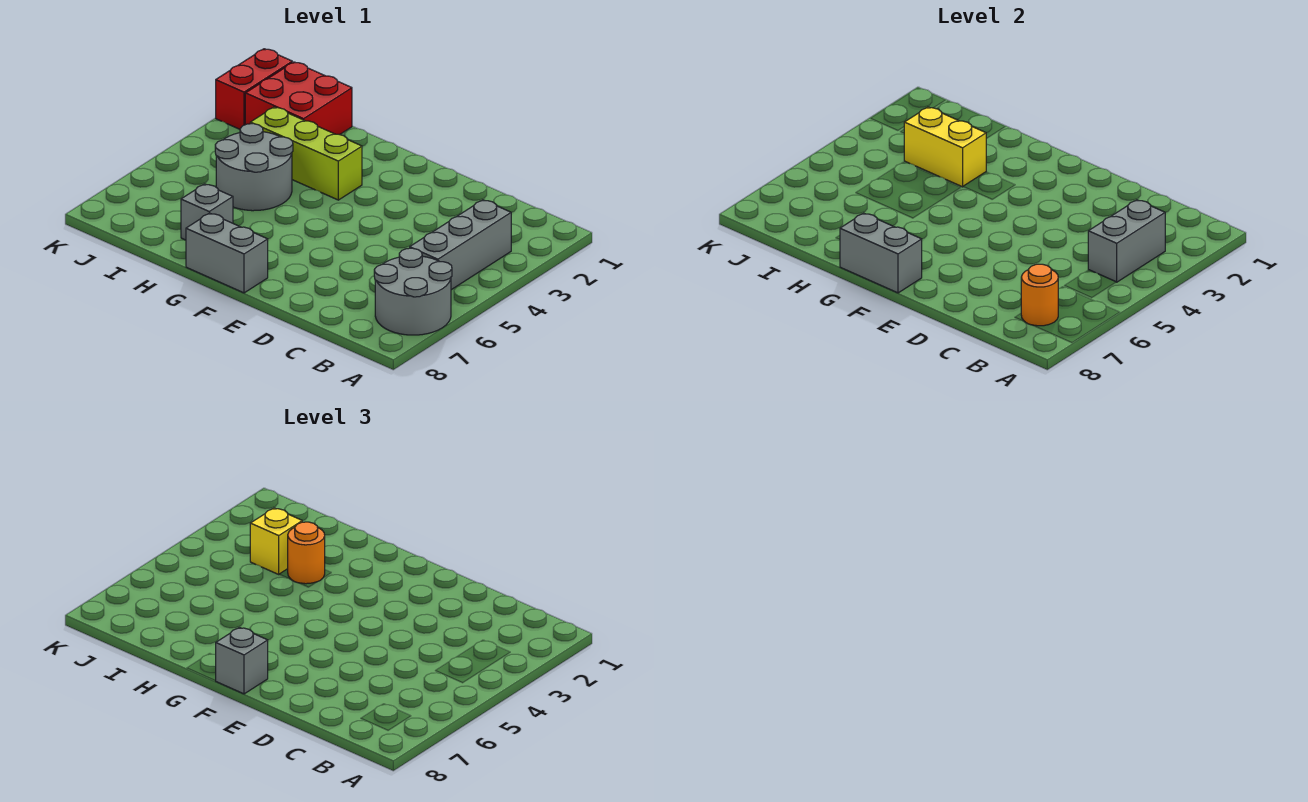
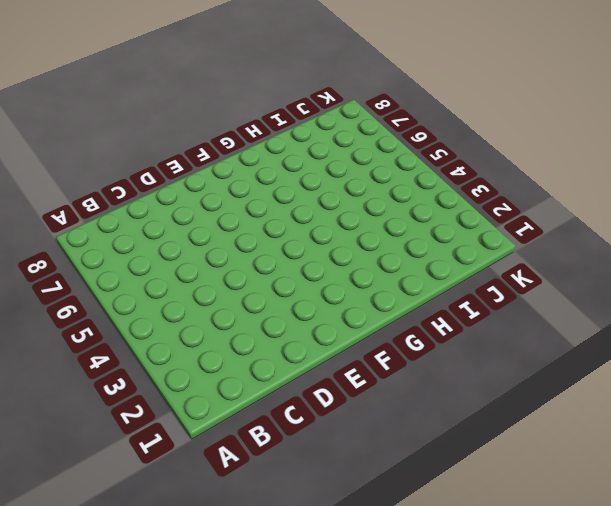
none -> grey round brick A6:B7 level 1
none -> grey brick B3:B5 level 1
none -> grey brick F8:G8 level 1

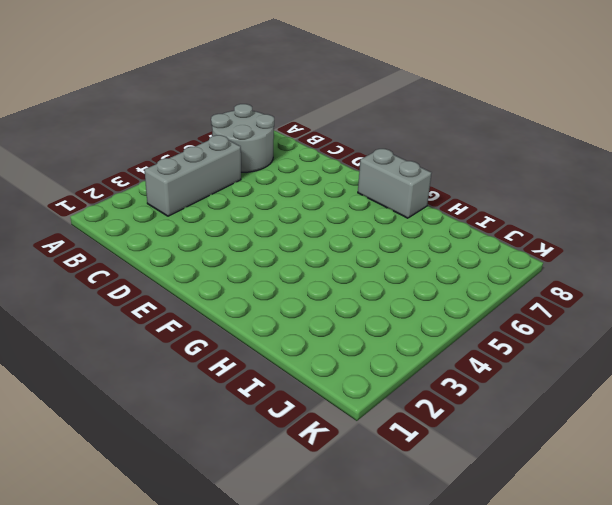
none -> lime brick G3:I3 level 1
none -> grey round brick H4:I5 level 1
none -> grey brick H7 level 1

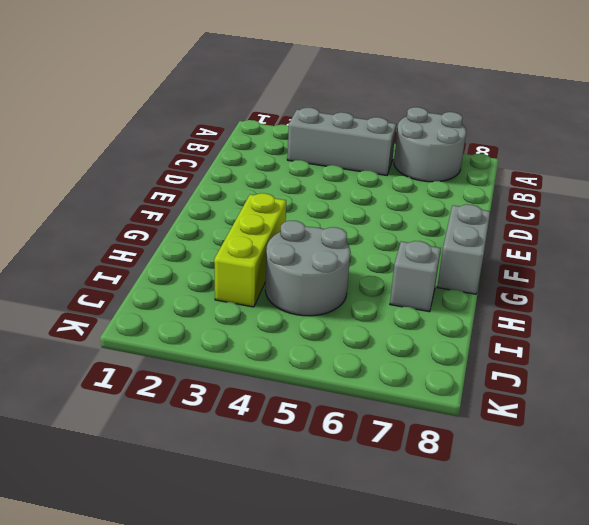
none -> red brick I1:J2 level 1
none -> red brick K1:K2 level 1
none -> grey brick B3:B4 level 2

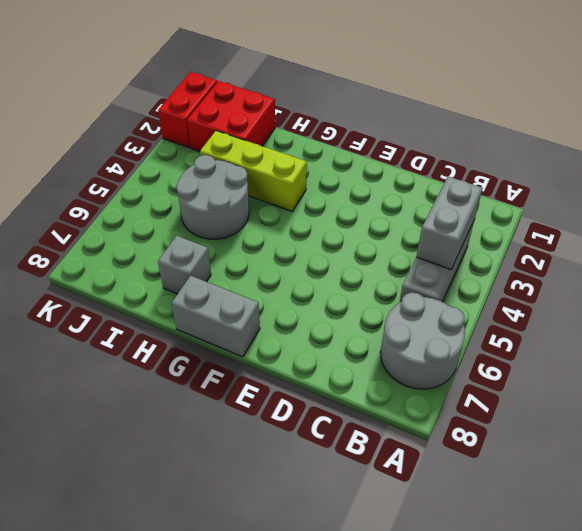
none -> orange round brick B7 level 2
none -> grey brick F8:G8 level 2
none -> yellow brick H3:I3 level 2

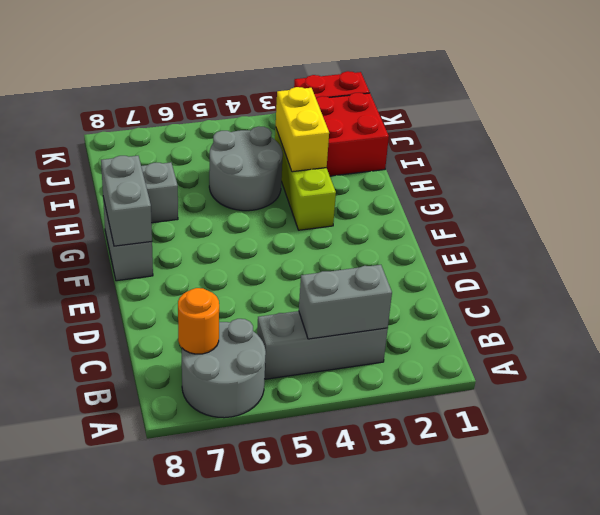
none -> grey brick F8 level 3
none -> orange round brick H3 level 3
none -> yellow brick I3 level 3

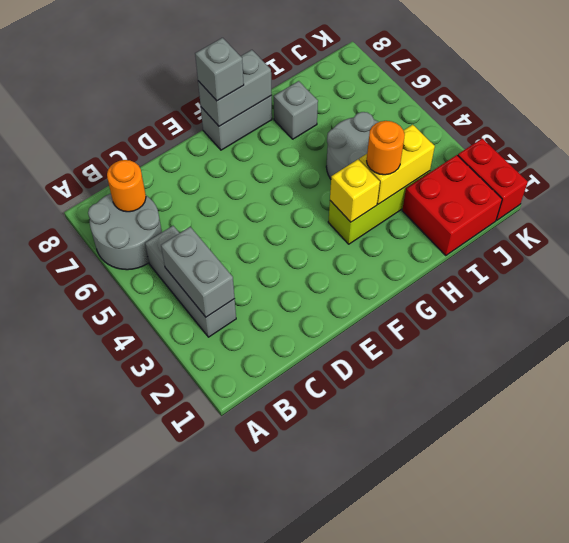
yellow brick G3 level 2 -> yellow brick I3 level 3

